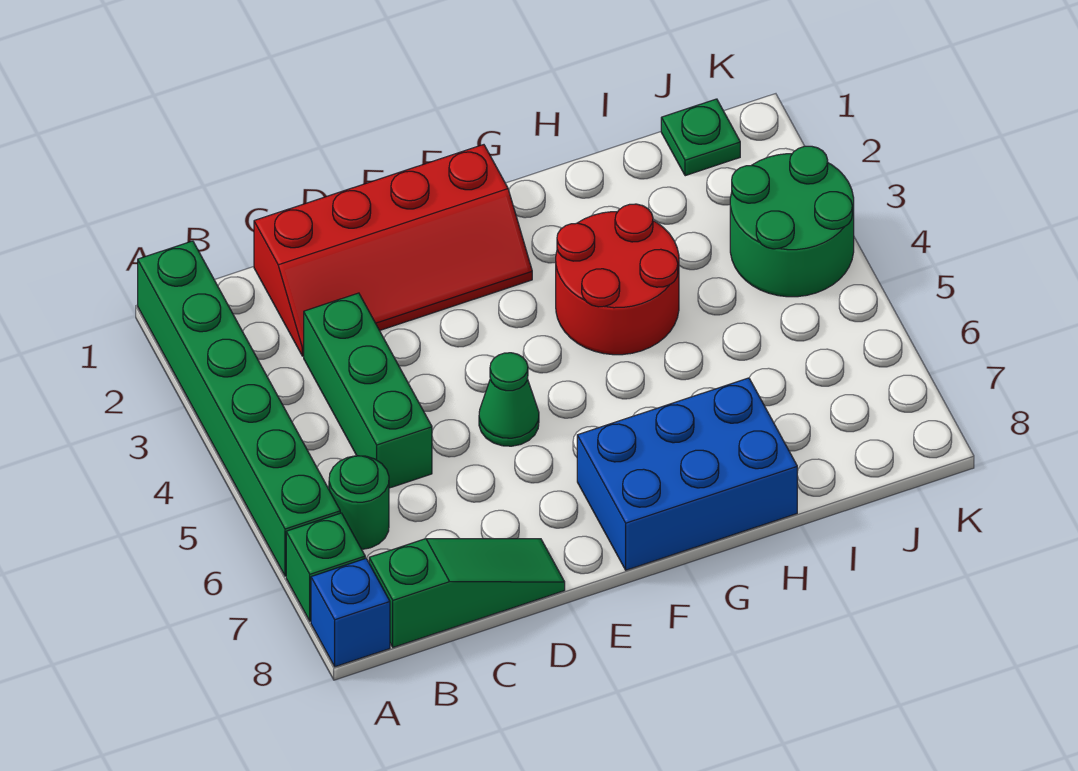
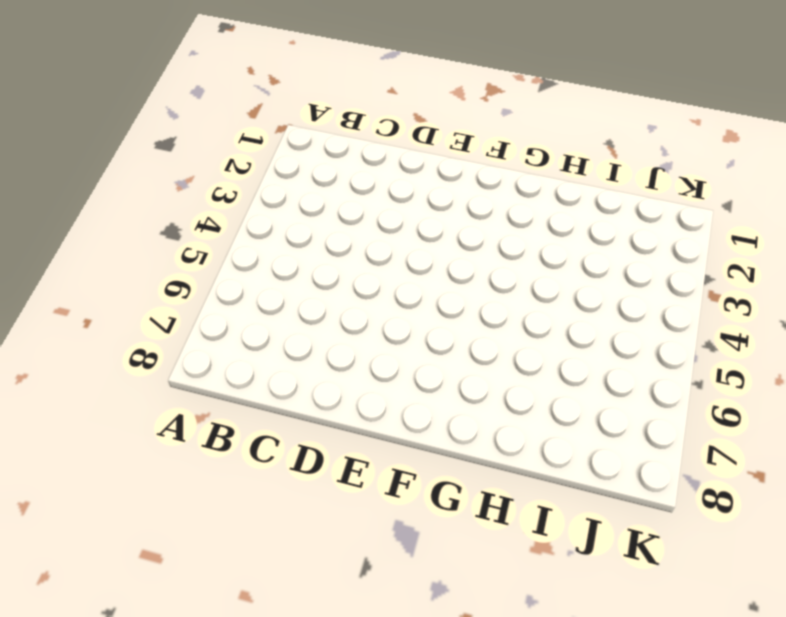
none -> green brick A1:A6 level 1
none -> green brick A7 level 1
none -> blue brick A8 level 1

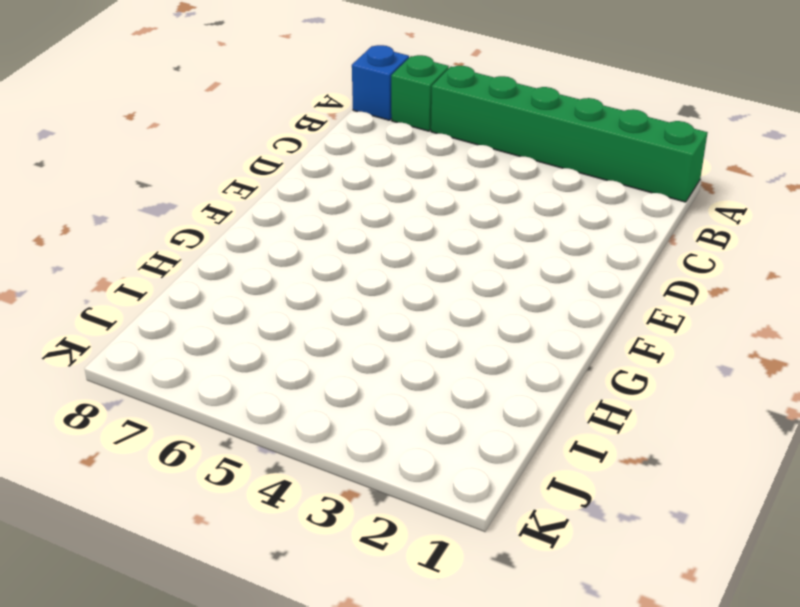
none -> green round brick B6 level 1
none -> green slope B8:D8 level 1 top B
none -> red slope C1:F2 level 1 top 1

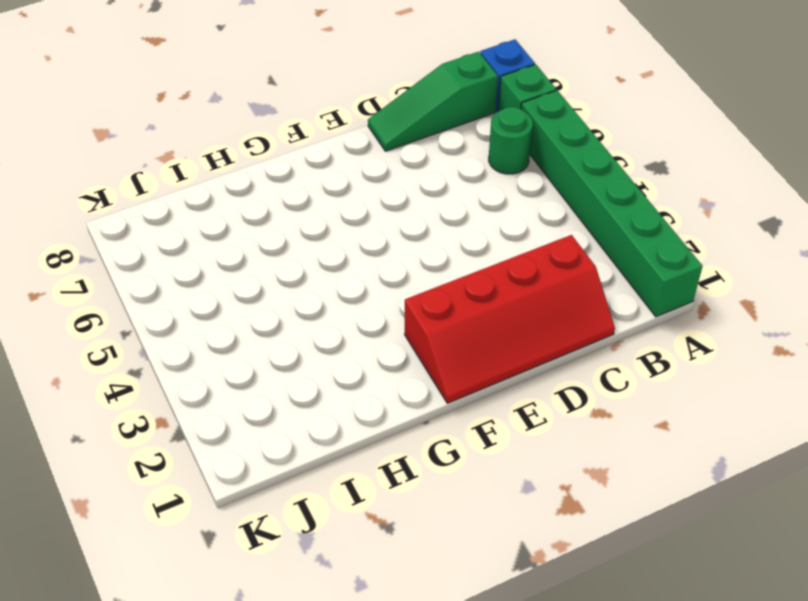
red slope C1:F2 level 1 top 2 -> red slope C1:F2 level 1 top 1
none -> green brick C3:C5 level 1
none -> green cone E5 level 1
none -> blue brick F7:H8 level 1

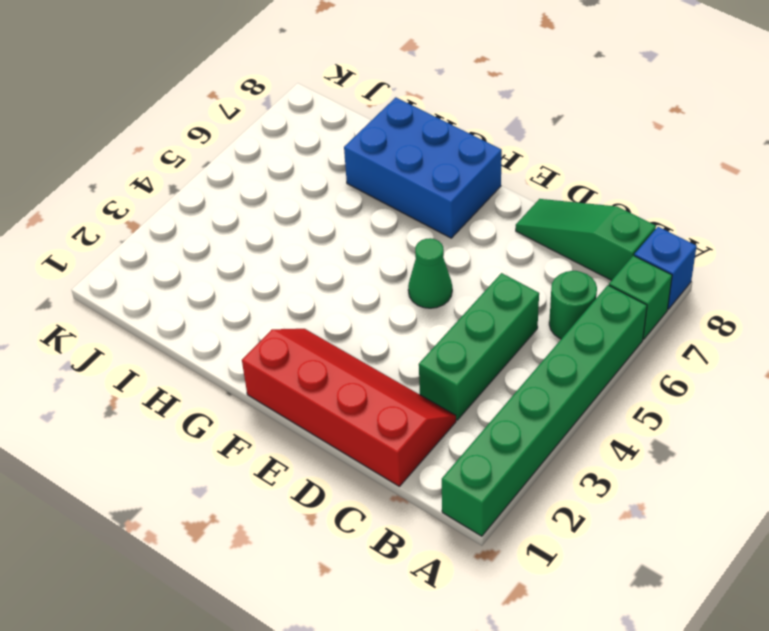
none -> red round brick G3:H4 level 1
none -> green plate J1 level 1
none -> green round brick J3:K4 level 1

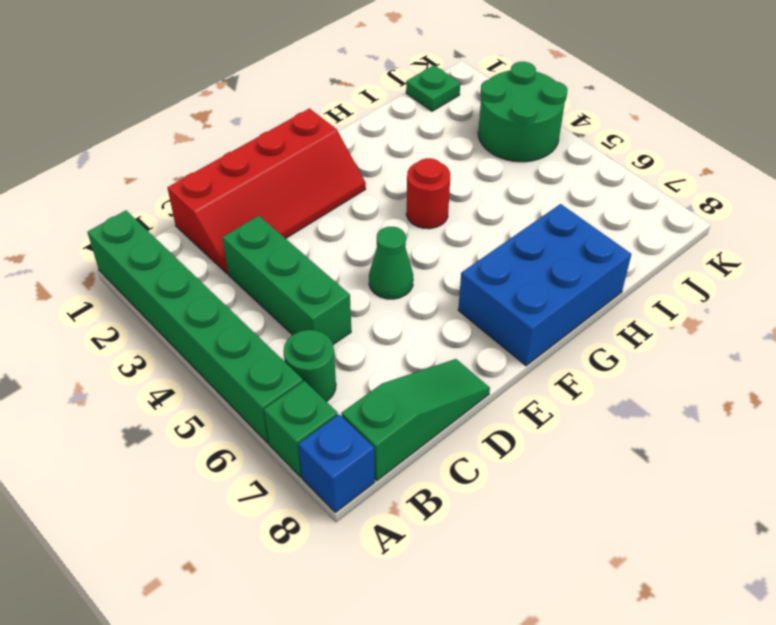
red round brick G4 level 1 -> red round brick G3:H4 level 1

